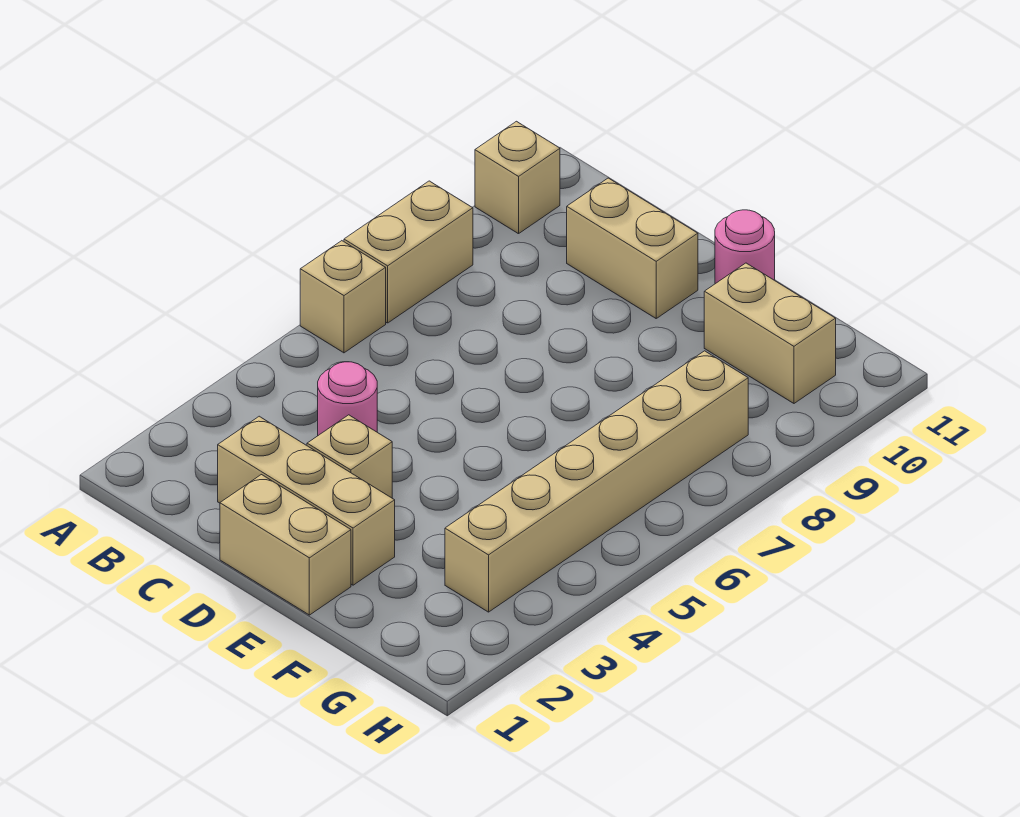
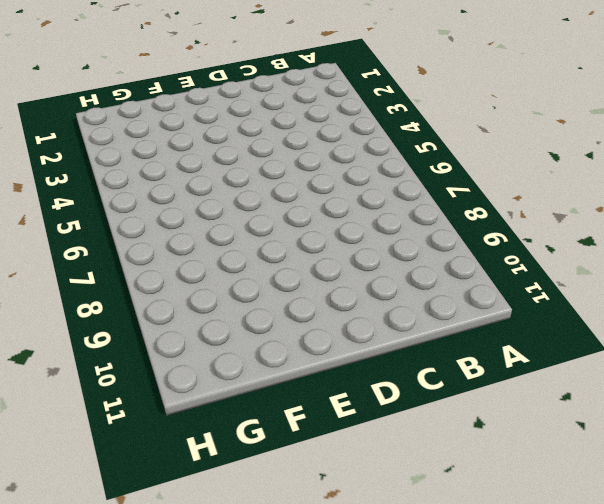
none -> tan brick A6 level 1
none -> tan brick A7:A8 level 1

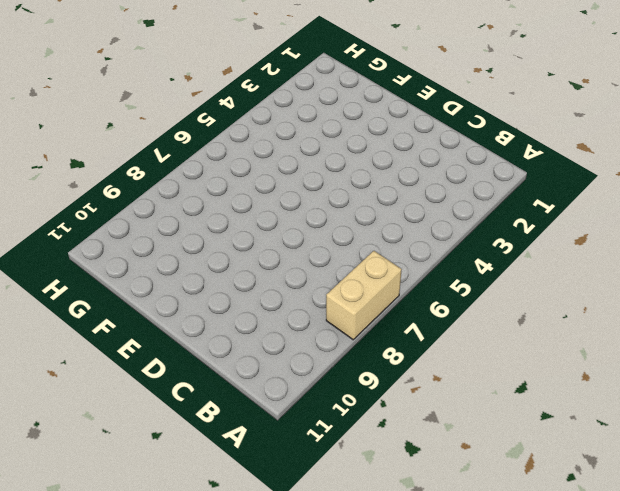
none -> tan brick A6 level 1
none -> tan brick A10 level 1

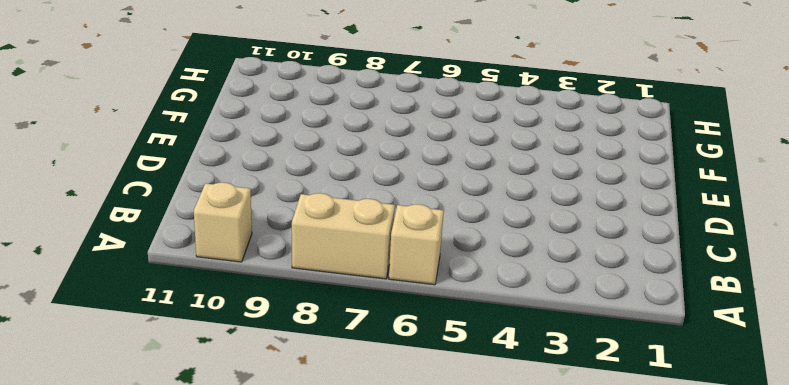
none -> tan brick C2:E2 level 1
none -> pink round brick C4 level 1

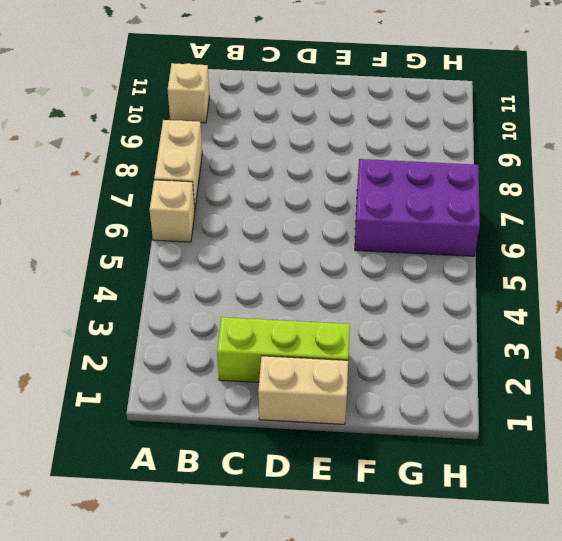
lime brick C2:E2 level 1 -> tan brick C2:E2 level 1
purple brick F6:H7 level 1 -> tan brick G3:G8 level 1
none -> pink round brick C4 level 1
none -> tan brick C10:D10 level 1

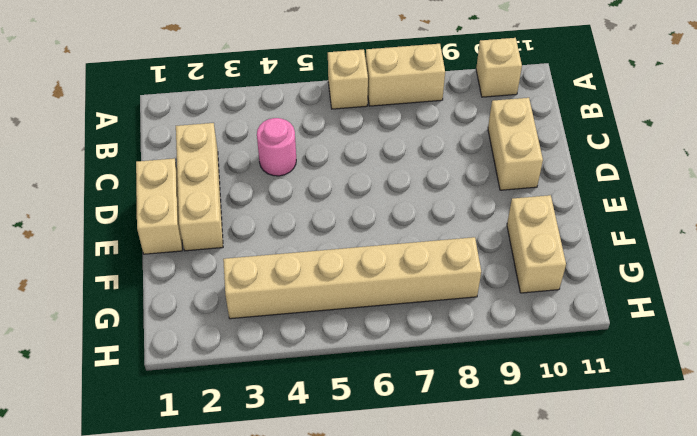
none -> tan brick D3 level 1
none -> pink round brick E11 level 1

